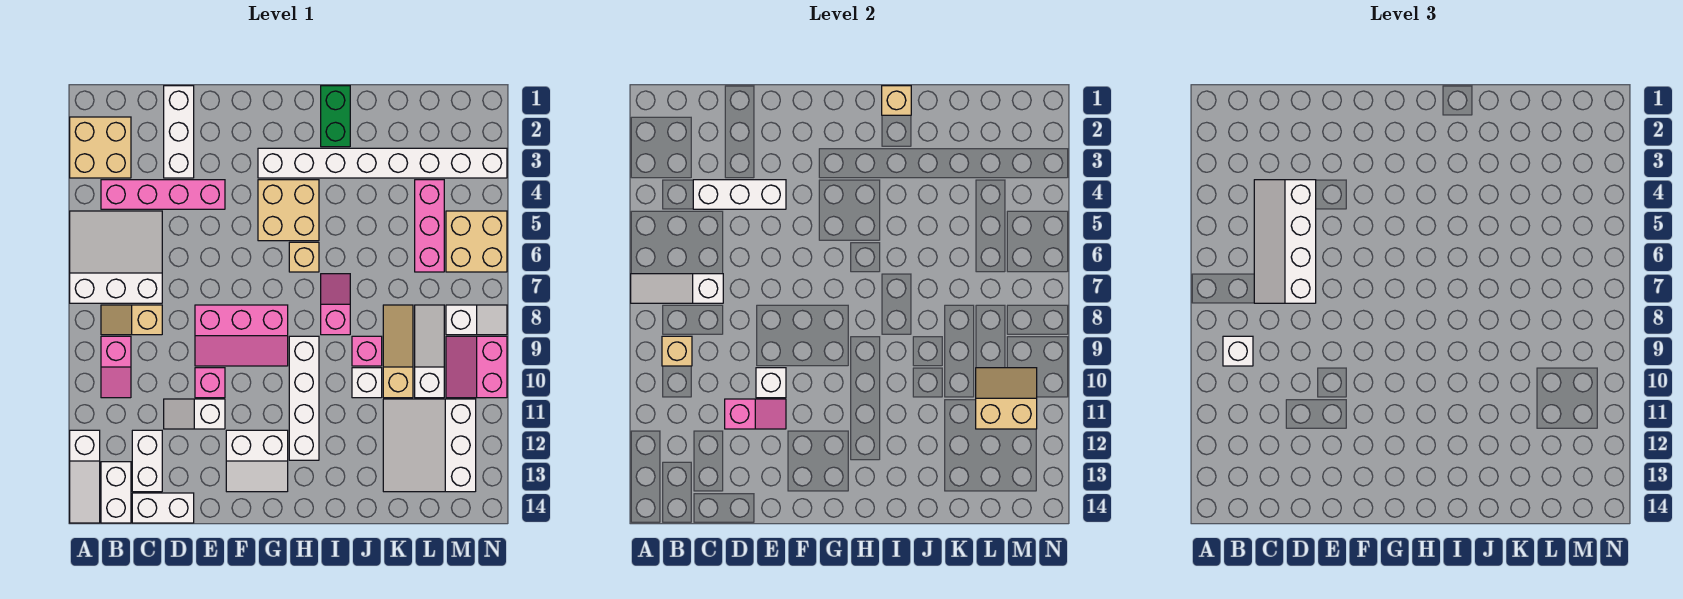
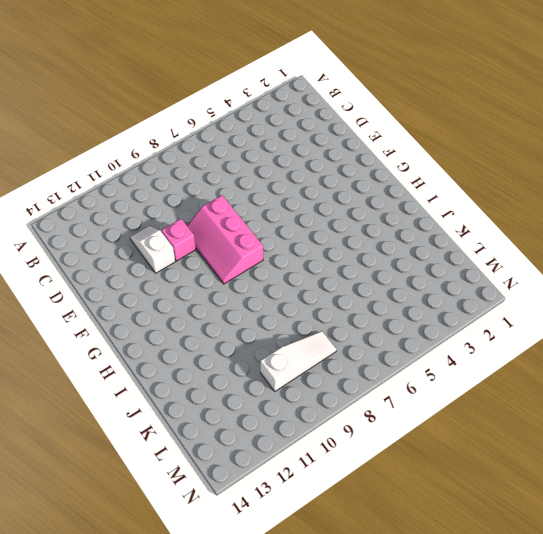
none -> tan brick A2:B3 level 1
none -> white slope A5:C7 level 1 top 7
none -> white slope A12:A14 level 1 top 12
none -> pink brick B4:E4 level 1

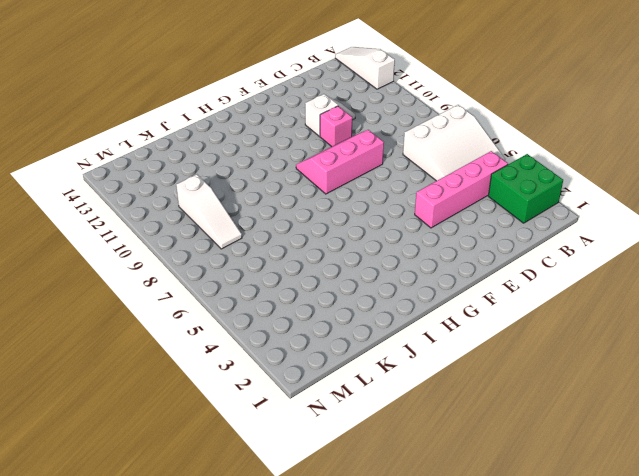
green brick A2:B3 level 1 -> tan brick A2:B3 level 1
none -> tan slope B8:C8 level 1 top C
none -> pink slope B9:B10 level 1 top 9
none -> white brick B13:B14 level 1
none -> white brick C12:C13 level 1

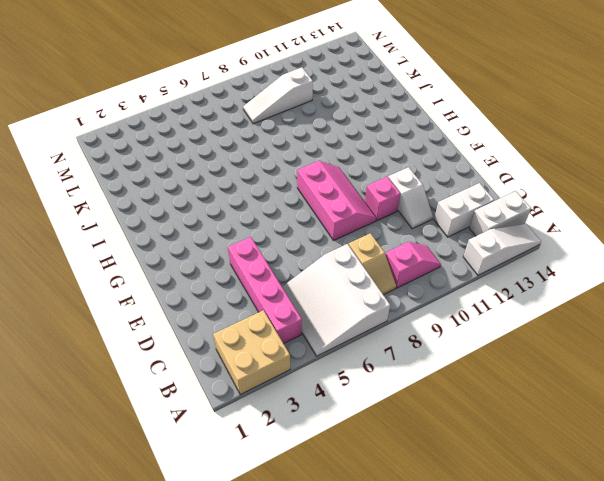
none -> white brick C14:D14 level 1
none -> white brick D1:D3 level 1
none -> white slope F12:G13 level 1 top 12
none -> white brick G3:N3 level 1

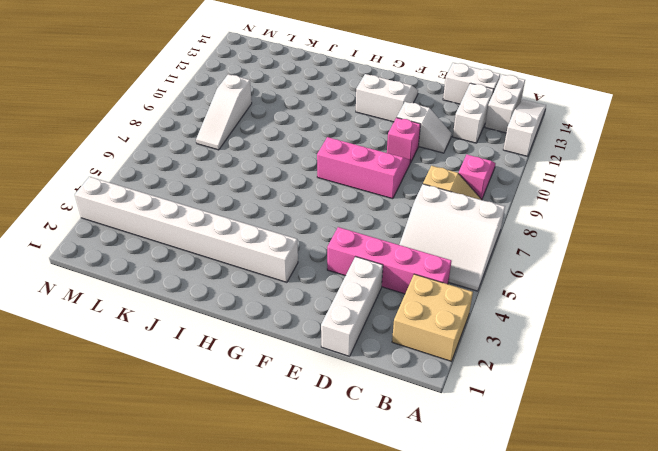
none -> tan brick G4:H5 level 1
none -> tan brick H6 level 1
none -> white brick H9:H12 level 1
none -> green brick I1:I2 level 1

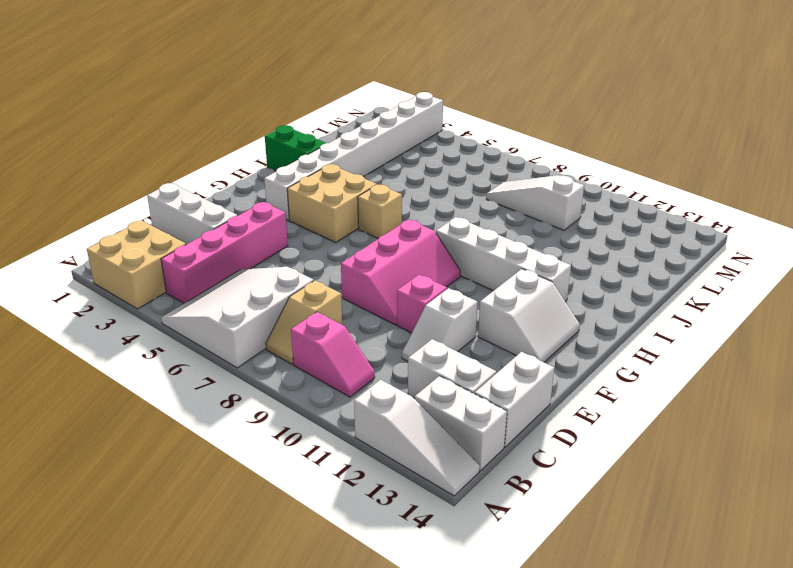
none -> pink slope I7:I8 level 1 top 8
none -> pink brick J9 level 1
none -> white brick J10 level 1
none -> tan slope K8:K10 level 1 top 10

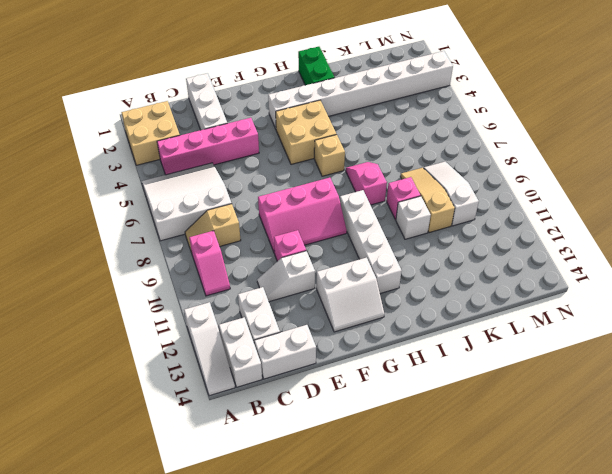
none -> white slope K11:M13 level 1 top M
none -> pink brick L4:L6 level 1
none -> tan brick M5:N6 level 1
none -> white slope M8:N8 level 1 top M

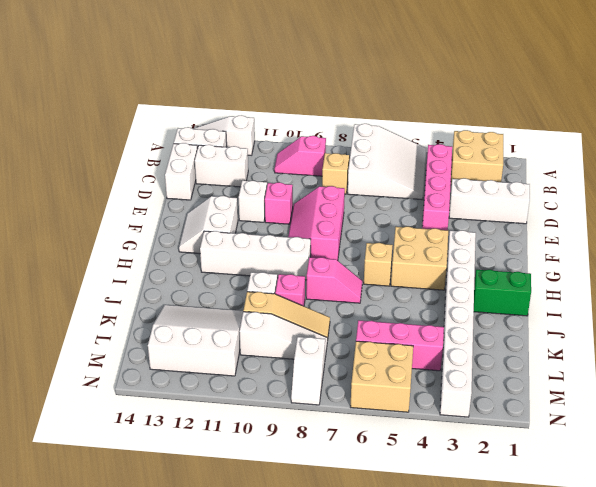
none -> pink slope M9:N10 level 1 top N
none -> white slope A7:C7 level 2 top C
none -> tan brick B9 level 2
none -> white brick C4:E4 level 2

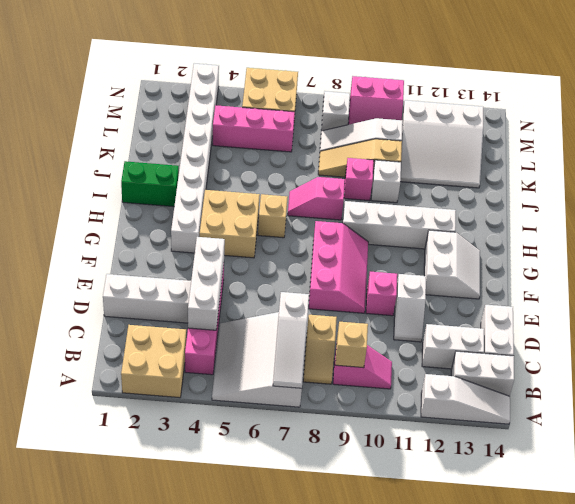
none -> pink slope D11:E11 level 2 top D
none -> white brick E10 level 2
none -> tan brick I1 level 2
none -> tan slope L10:M11 level 2 top 11

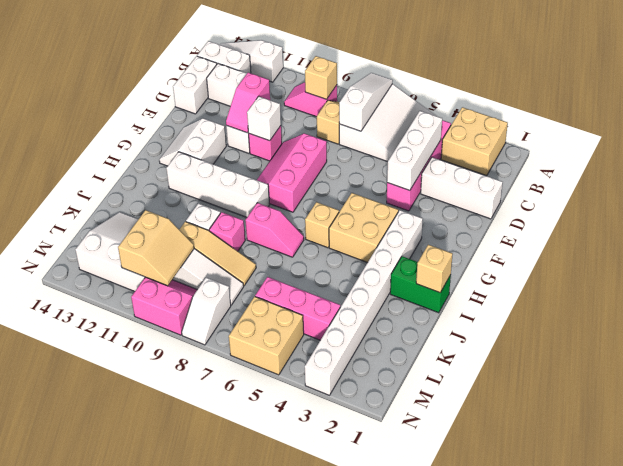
none -> white brick B9 level 3
none -> white slope C4:D7 level 3 top D

